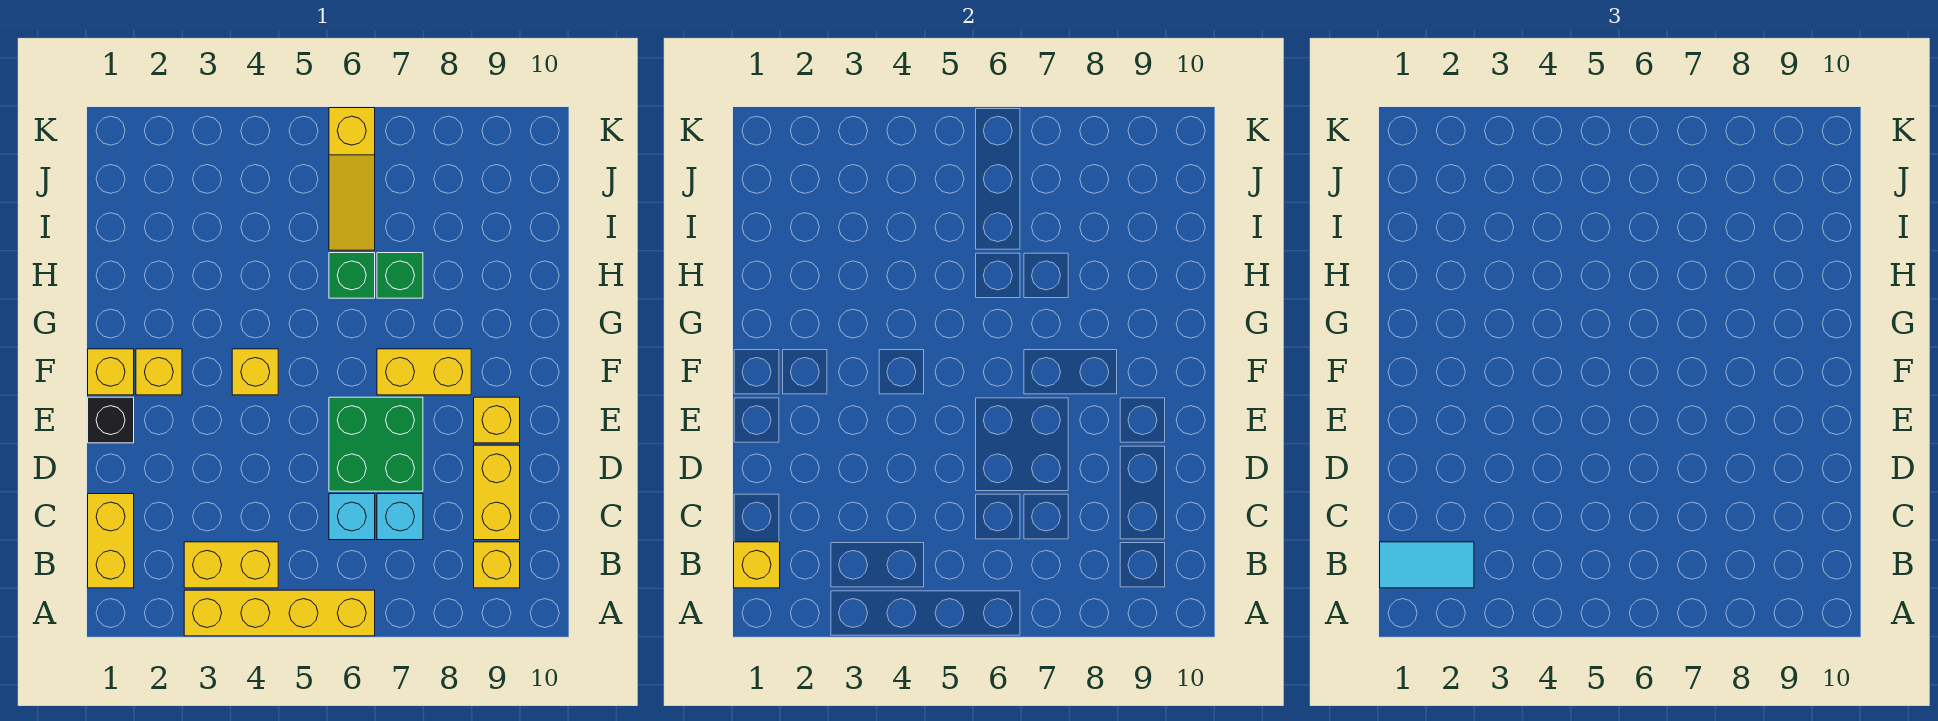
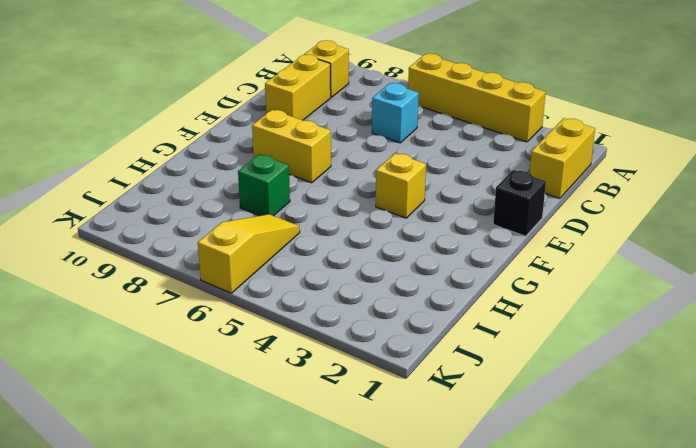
none -> yellow brick B3:B4 level 1
none -> cyan brick C7 level 1
none -> green brick D6:E7 level 1

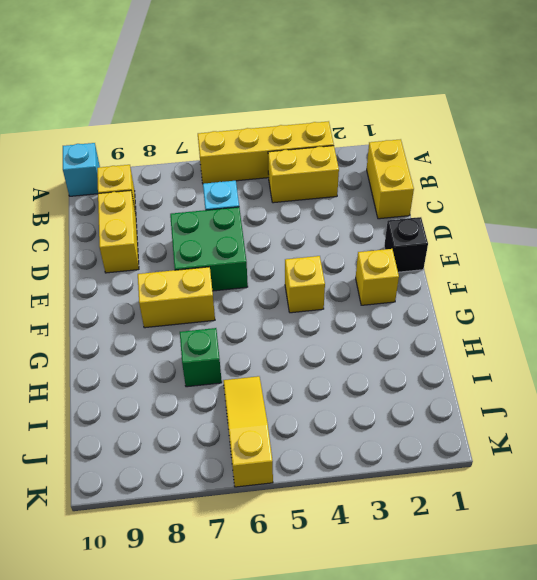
cyan brick A10 level 1 -> cyan brick C7 level 1
none -> yellow brick E9 level 1
none -> yellow brick F1 level 1
none -> green brick H6 level 1

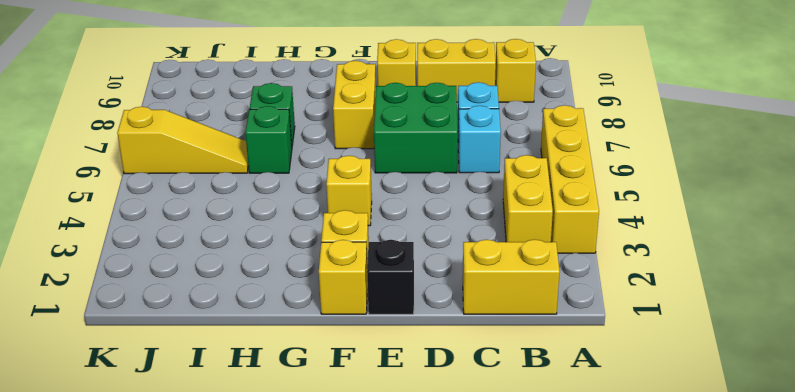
none -> yellow brick B1 level 2
none -> cyan tile B1:B2 level 3

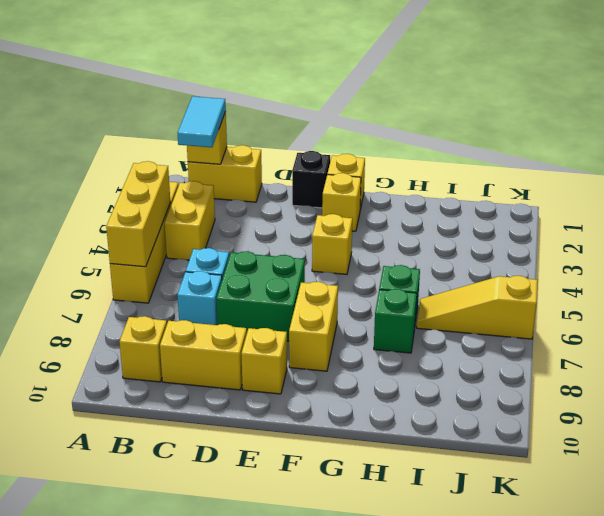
yellow brick A4:A6 level 2 -> none

